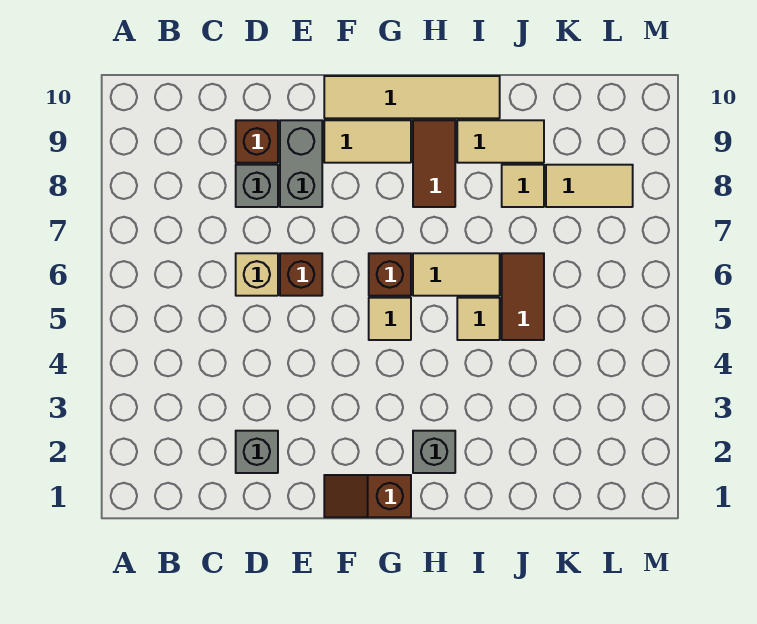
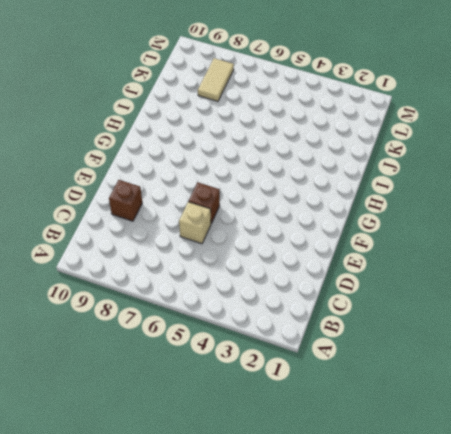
none -> grey brick D2 level 1
none -> grey brick D8 level 1
none -> grey brick E8:E9 level 1

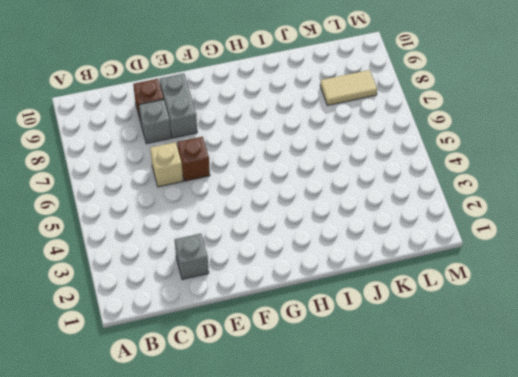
none -> brown slope F1:G1 level 1 top G
none -> tan tile F9:G9 level 1
none -> tan tile F10:I10 level 1

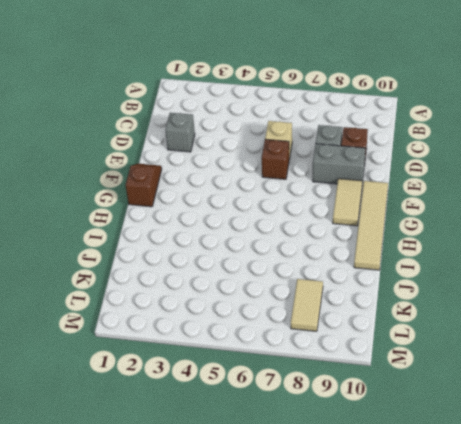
none -> tan tile G5 level 1
none -> brown brick G6 level 1
none -> grey brick H2 level 1

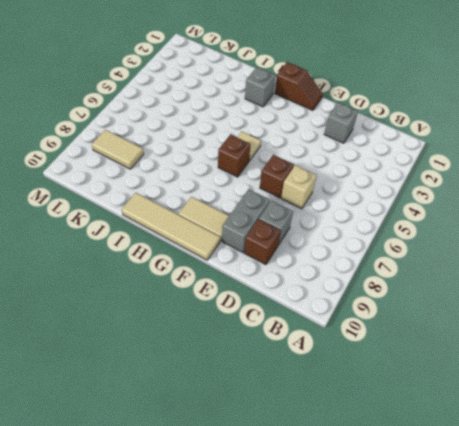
none -> tan tile H6:I6 level 1
none -> brown tile H8:H9 level 1
none -> tan tile I5 level 1

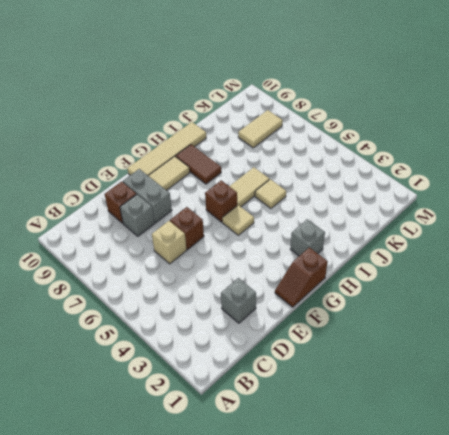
none -> tan tile I9:J9 level 1
none -> brown tile J5:J6 level 1
none -> tan tile J8 level 1

